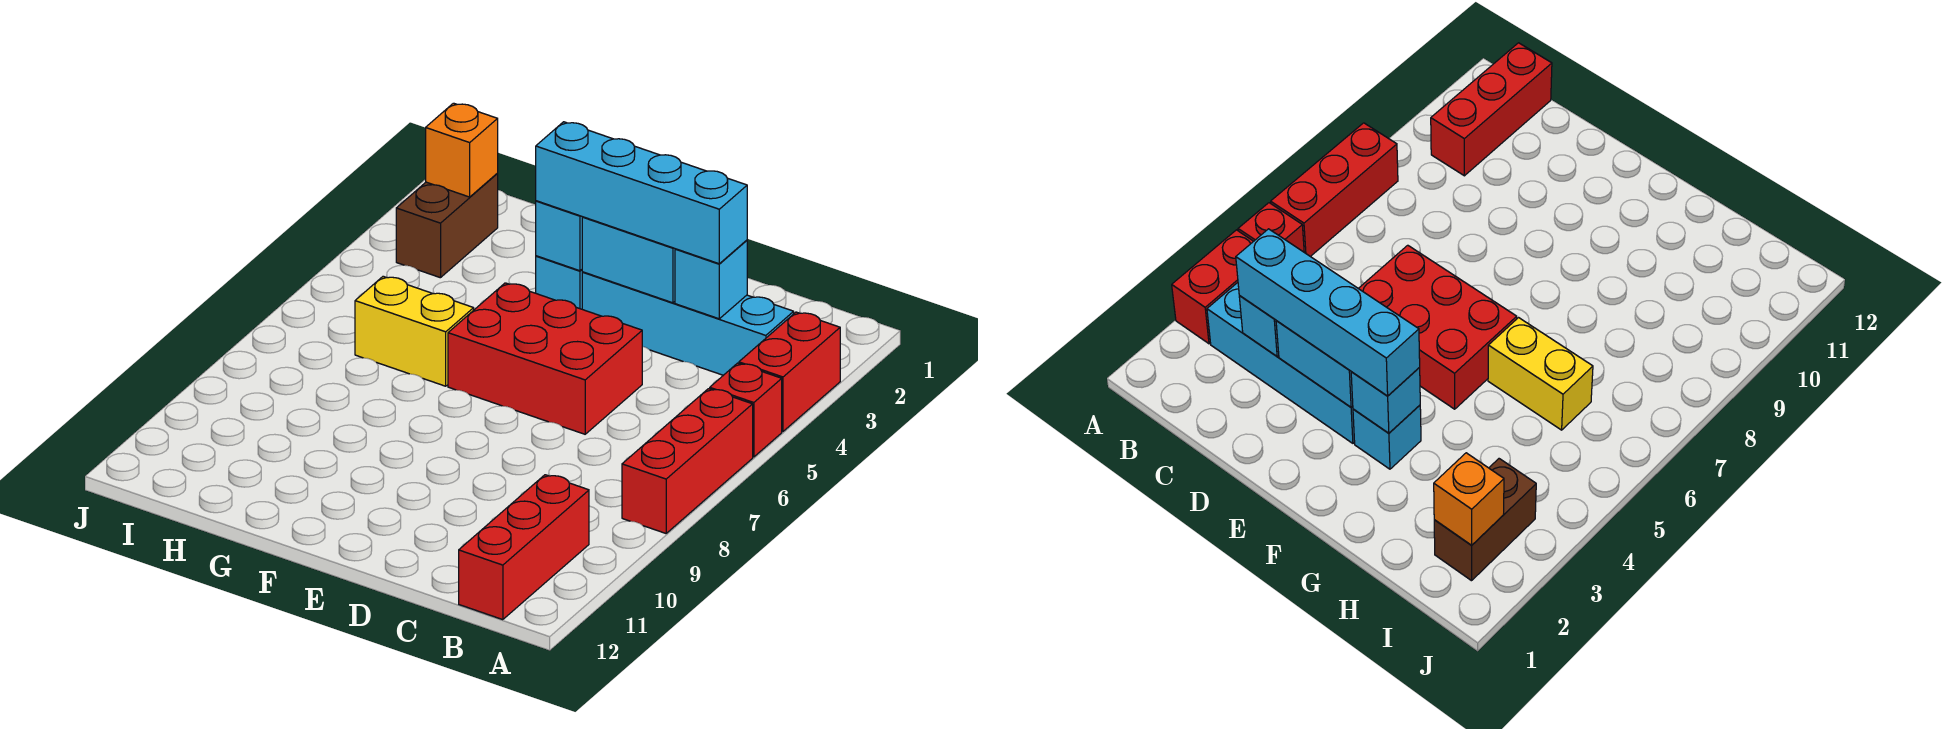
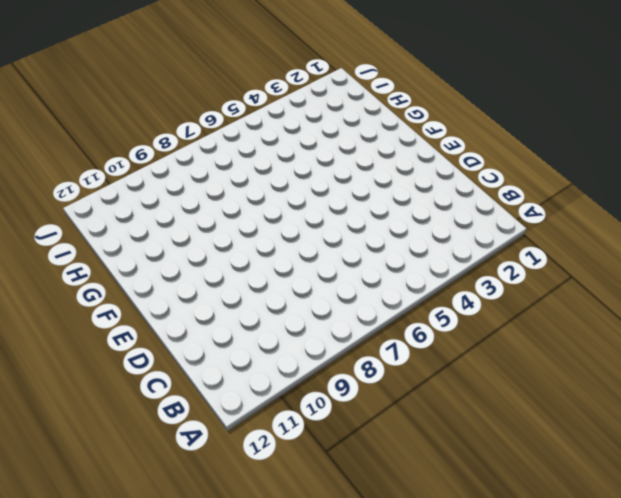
none -> red brick A3:A4 level 1
none -> red brick A5 level 1
none -> red brick A6:A8 level 1

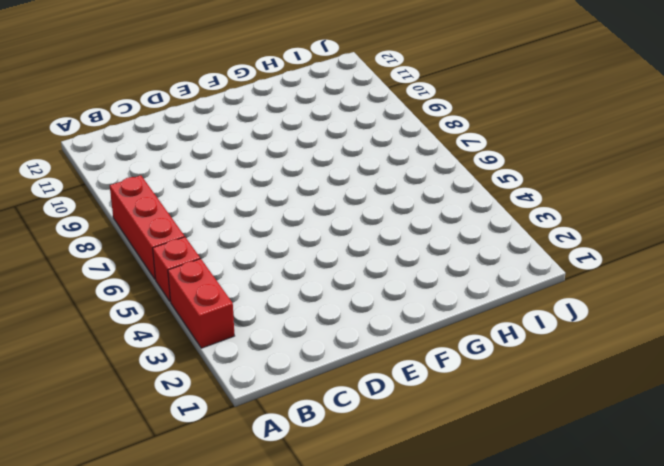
none -> cyan brick B3:E3 level 1
none -> red brick B10:B12 level 1
none -> red brick D5:F6 level 1

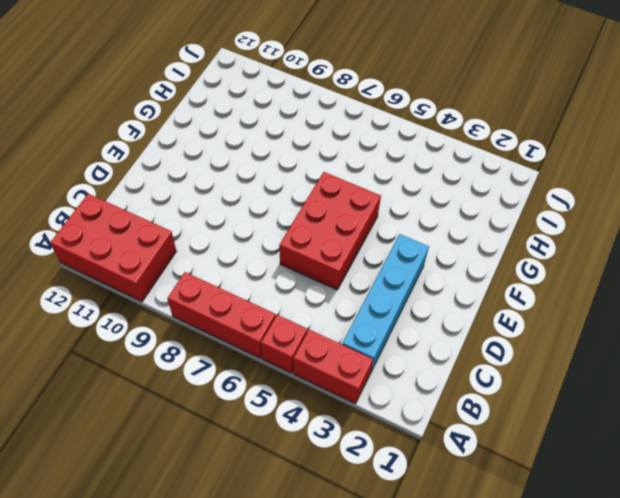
red brick A10:B12 level 1 -> red brick B10:B12 level 1
none -> cyan brick F3 level 1
none -> yellow brick G6:H6 level 1
none -> brown brick I2:I3 level 1

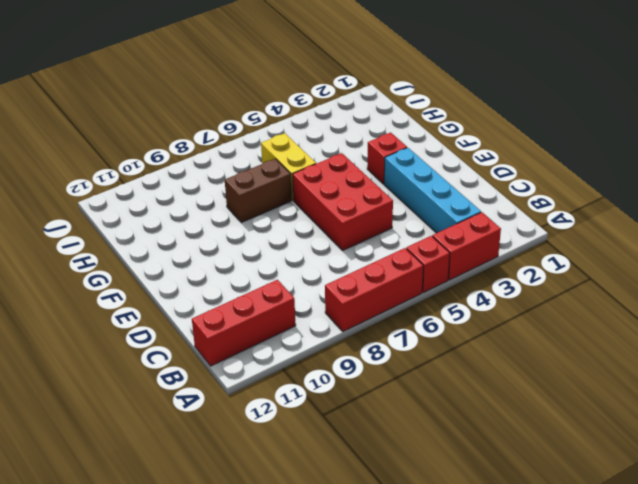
red brick F3 level 1 -> cyan brick F3 level 1
brown brick G7:G8 level 1 -> brown brick I2:I3 level 1
none -> cyan brick C3 level 2
none -> cyan brick D3:E3 level 2
none -> cyan brick F3 level 2

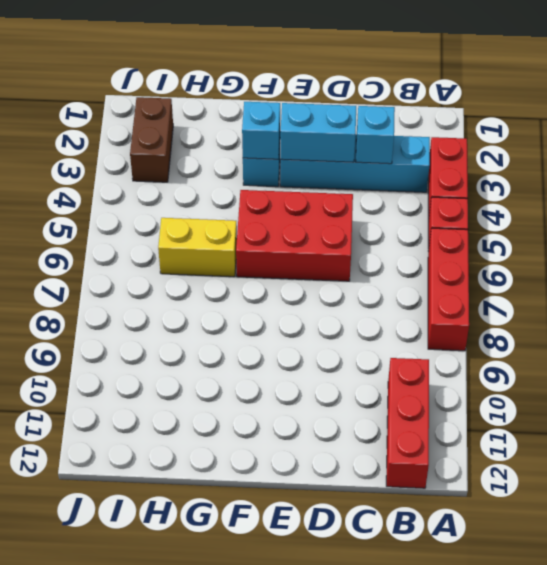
none -> orange brick I2 level 2
none -> cyan brick C3:F3 level 3

